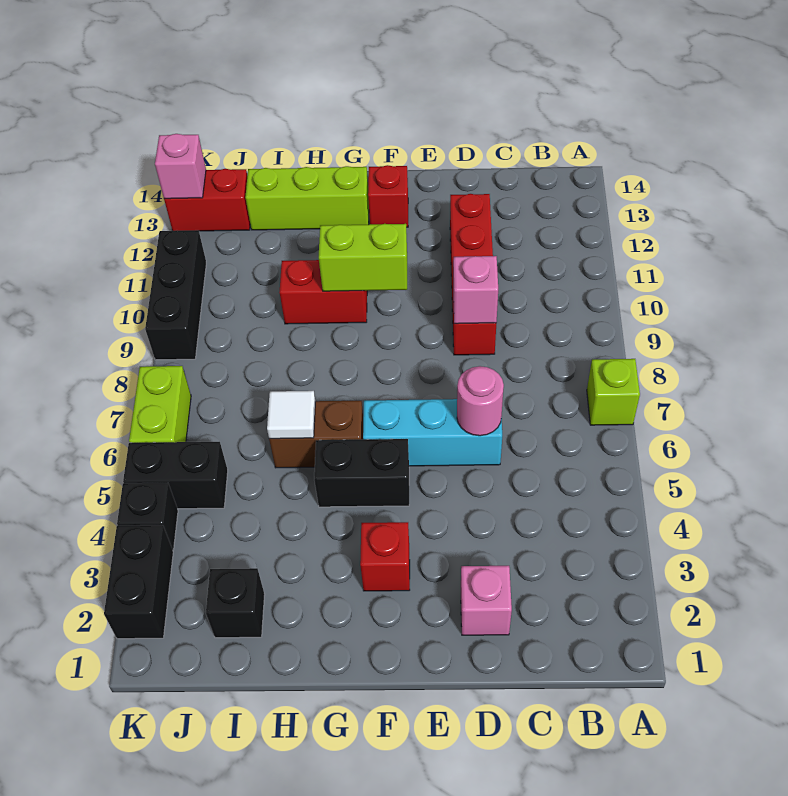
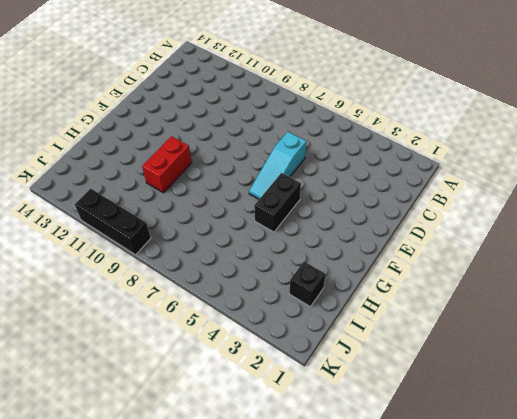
cyan slope D6:F6 level 1 top D -> cyan brick D6:F6 level 1
none -> lime brick A7 level 1
none -> pink brick D2 level 1
none -> red brick D9:D12 level 1

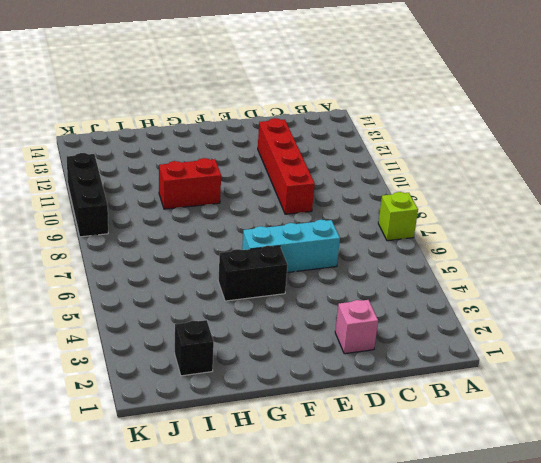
none -> red brick F3 level 1
none -> red brick F13 level 1
none -> brown brick G6:H6 level 1

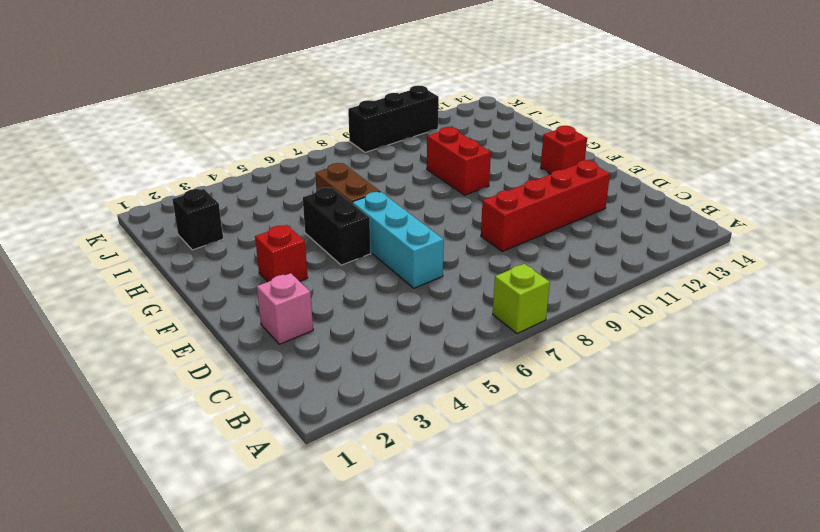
none -> lime brick G13:I13 level 1
none -> black brick J5:K5 level 1
none -> red brick J13:K13 level 1

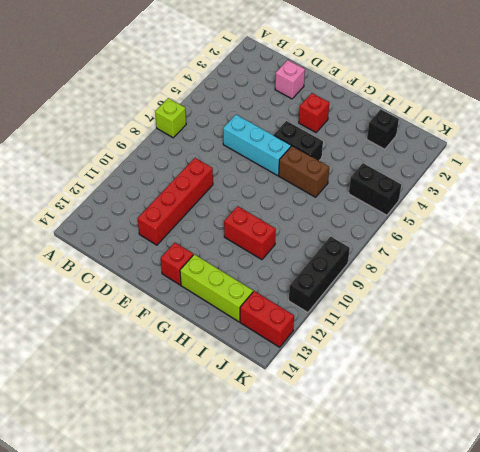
none -> black brick K2:K3 level 1
none -> black brick K4 level 1
none -> lime brick K6:K7 level 1

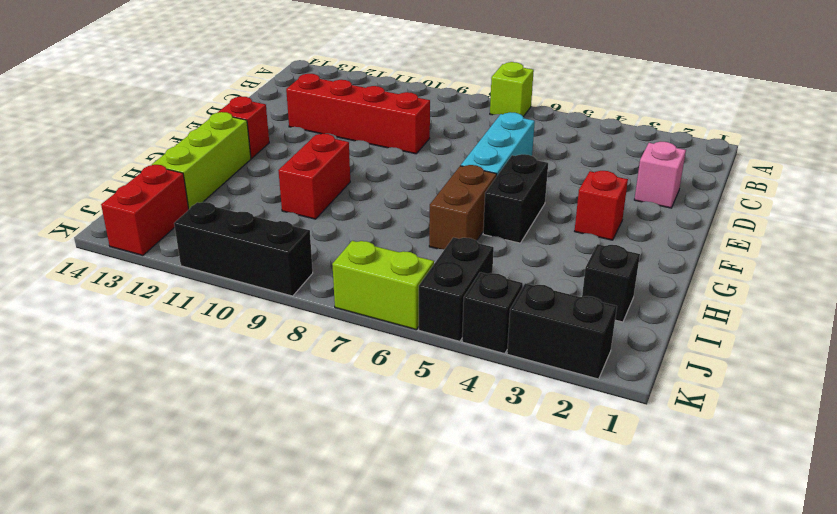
none -> pink round brick D6 level 2
none -> pink brick D9 level 2
none -> lime brick F10:G10 level 2

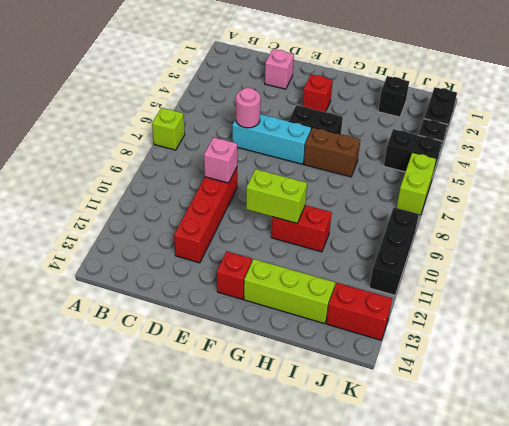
none -> white tile H6 level 2
none -> pink brick K13 level 2

